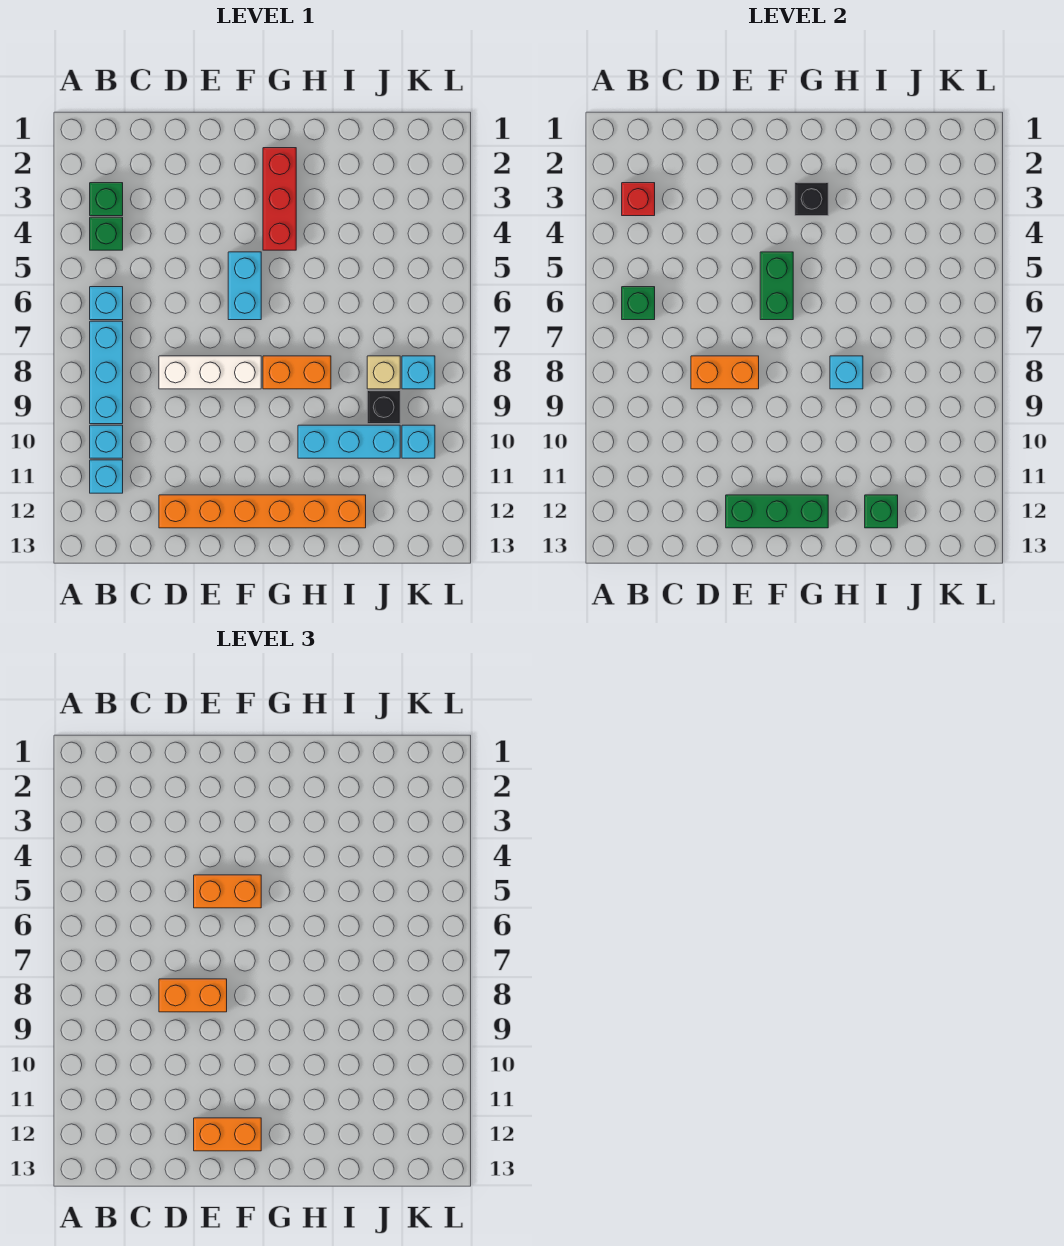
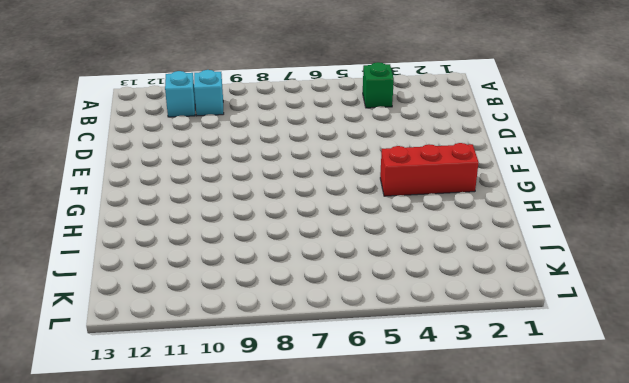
none -> green brick B3 level 1
none -> cyan brick B6 level 1
none -> cyan brick B7:B9 level 1

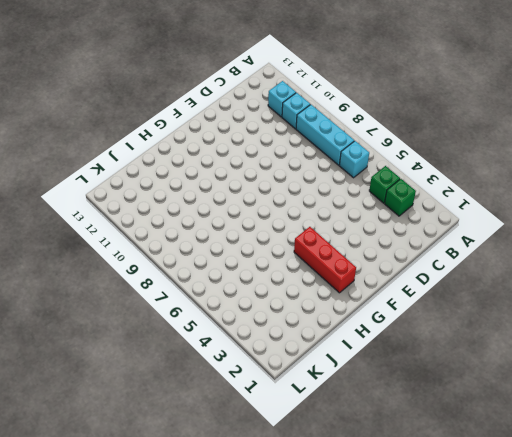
none -> white brick D8:F8 level 1
none -> orange brick D12:I12 level 1
none -> cyan brick F5:F6 level 1

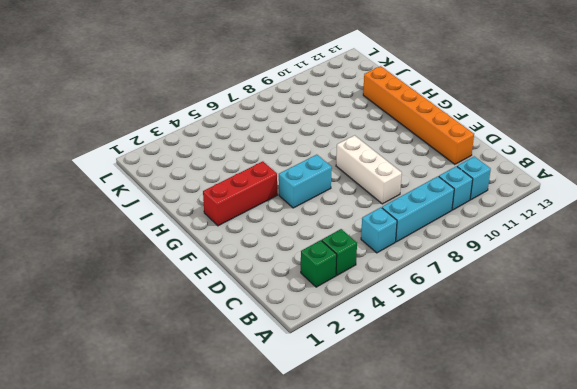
none -> orange brick G8:H8 level 1
none -> cyan brick H10:J10 level 1
none -> tan brick J8 level 1

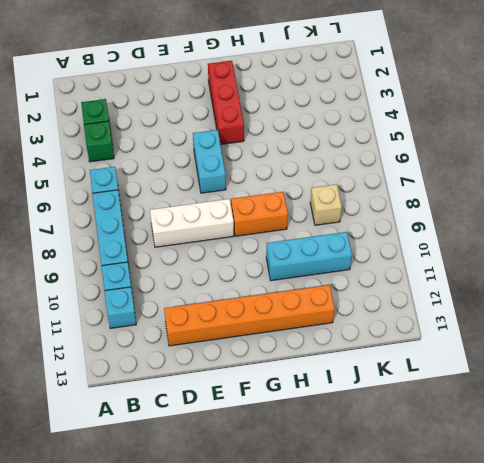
none -> black brick J9 level 1
none -> cyan brick K8 level 1
none -> cyan brick K10 level 1

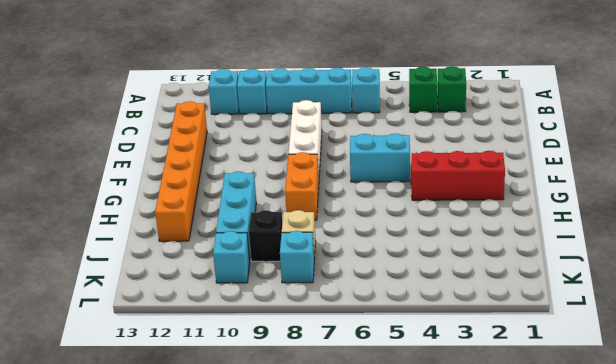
none -> red brick B3 level 2
none -> green brick B6 level 2
none -> orange brick D8:E8 level 2

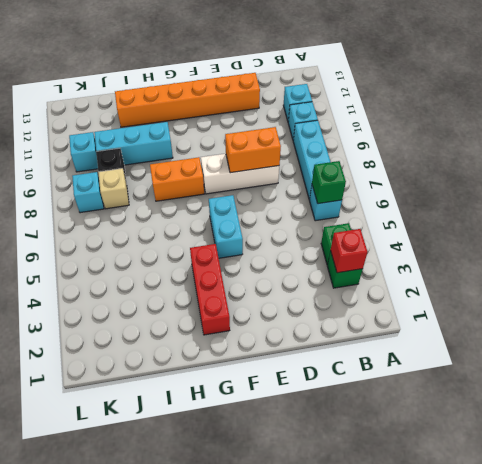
none -> green brick E12:G12 level 2
none -> green brick F5:F6 level 2
none -> black brick G3 level 2

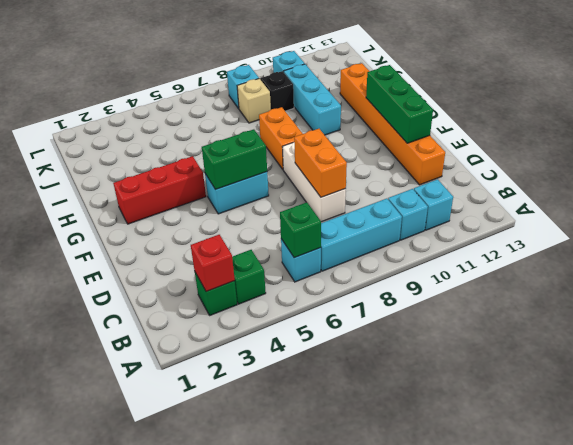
none -> black brick G3 level 2
none -> cyan brick H8 level 2
none -> green brick I12 level 2

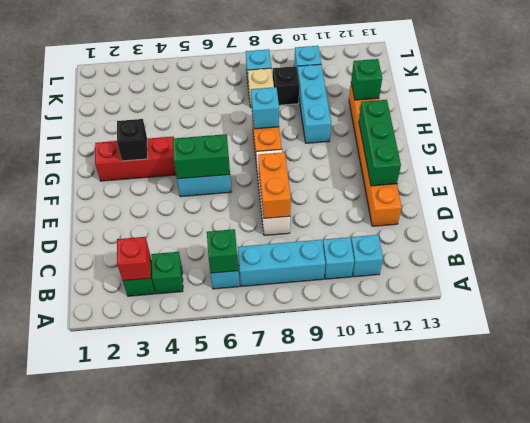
none -> orange brick D8:E8 level 3
none -> orange brick E5:F5 level 3
none -> orange brick E12:F12 level 3

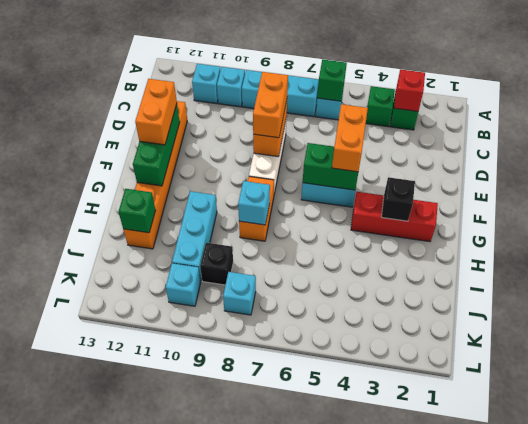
none -> tan brick J8 level 1

